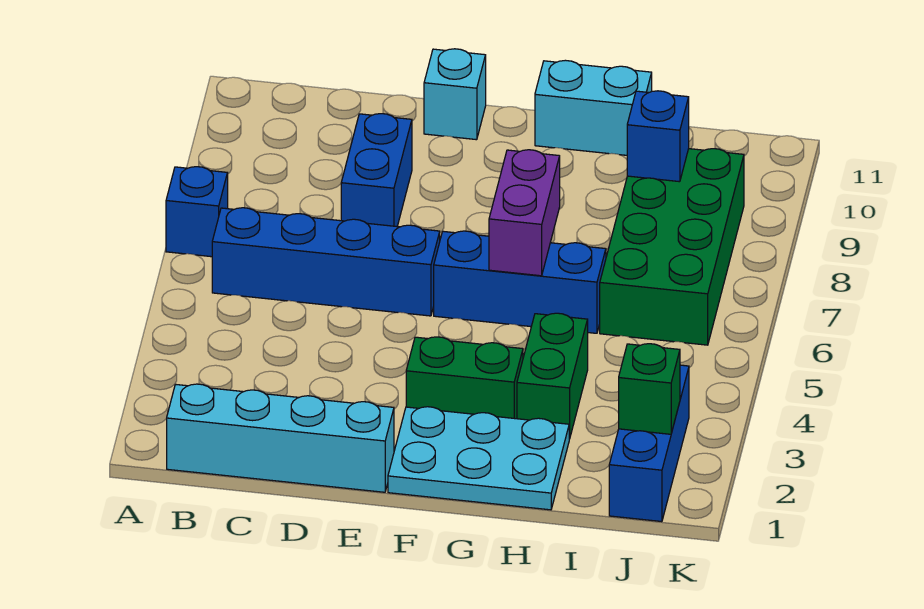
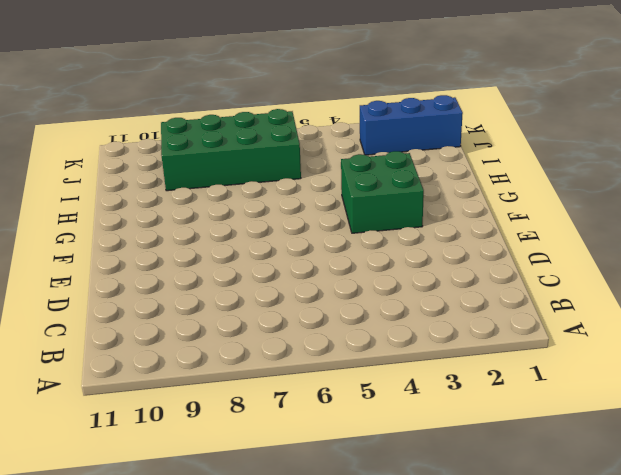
green brick F3:G4 level 1 -> green brick F3:G3 level 1
none -> blue brick A7 level 1
none -> cyan brick B1:E1 level 1
none -> blue brick B6:E6 level 1

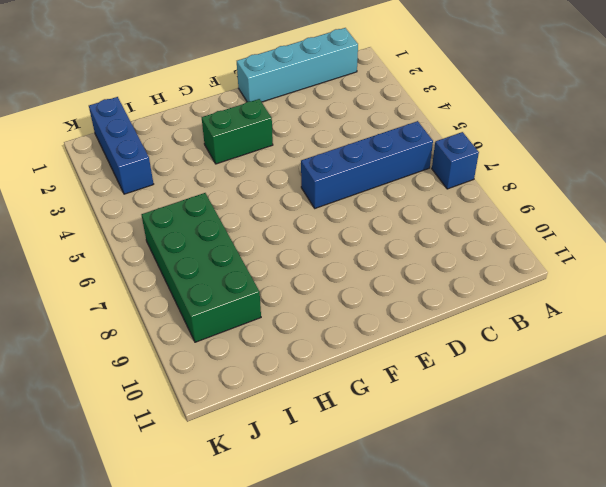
none -> blue brick D8:D9 level 1
none -> cyan brick E11 level 1
none -> cyan plate F1:H2 level 1

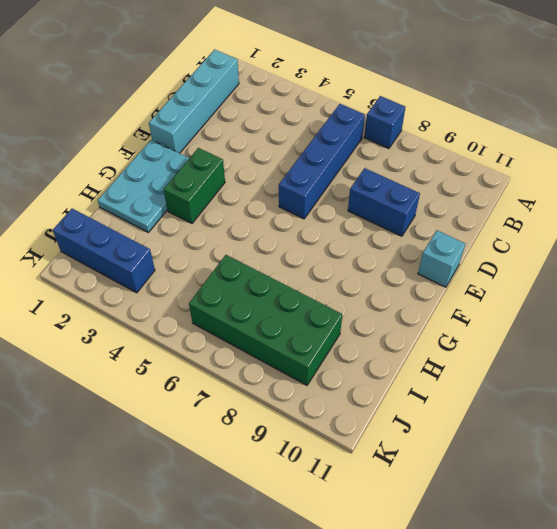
none -> blue brick F6:H6 level 1
none -> cyan brick G11:H11 level 1
none -> green brick H3:H4 level 1

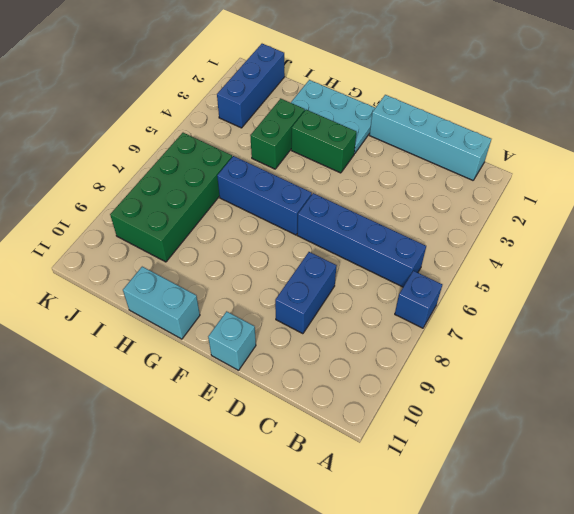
none -> purple brick G6:G7 level 2
none -> blue brick I9 level 2
none -> green brick J2 level 2

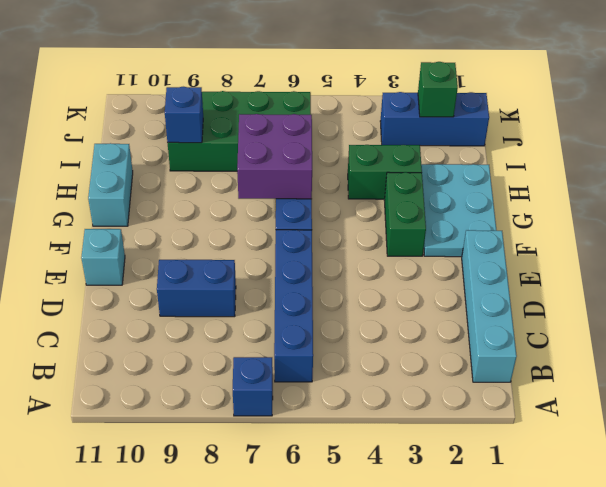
purple brick G6:H7 level 2 -> purple brick G6:G7 level 2

